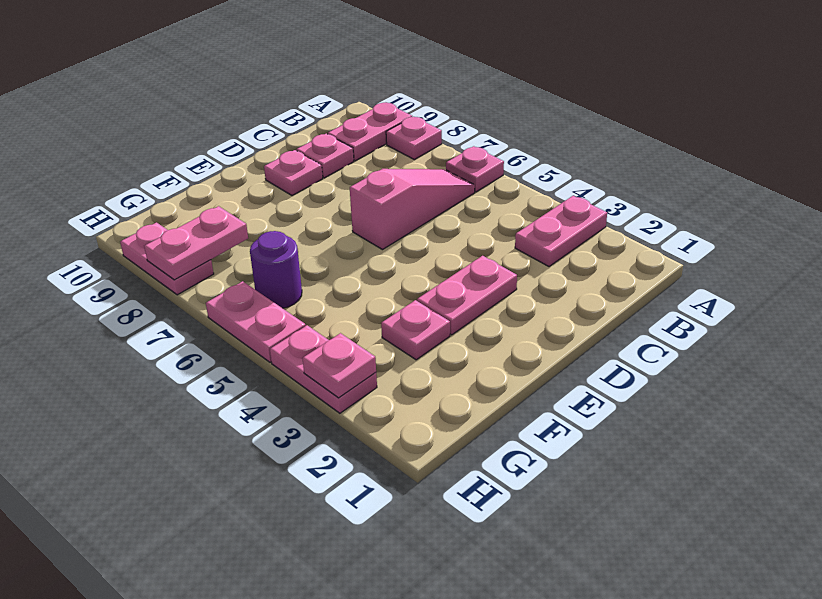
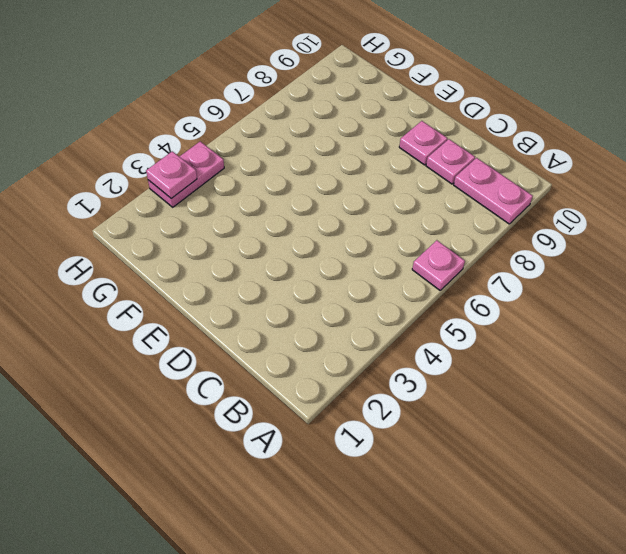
none -> pink plate A3:B3 level 1
none -> pink plate A8 level 1
none -> pink slope B6:D6 level 1 top D

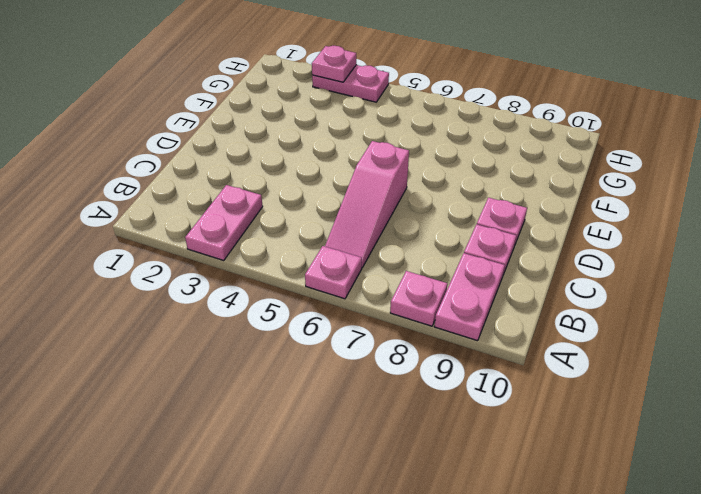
none -> pink plate D3:E3 level 1
none -> pink plate F3 level 1
none -> purple round brick G6 level 1

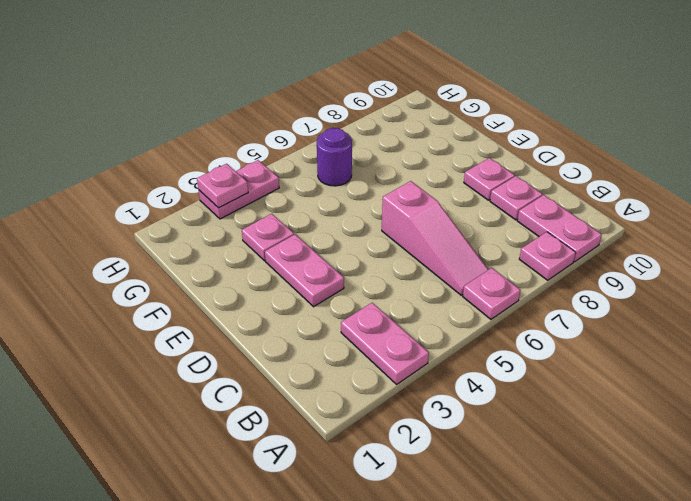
none -> pink plate H5:H6 level 1
none -> pink plate H8:H9 level 1
none -> pink plate G8:H8 level 2

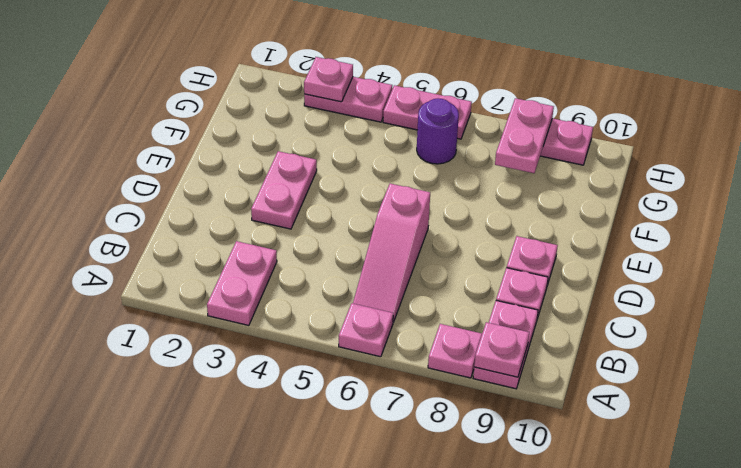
pink plate A9 level 2 -> pink plate F3 level 1

